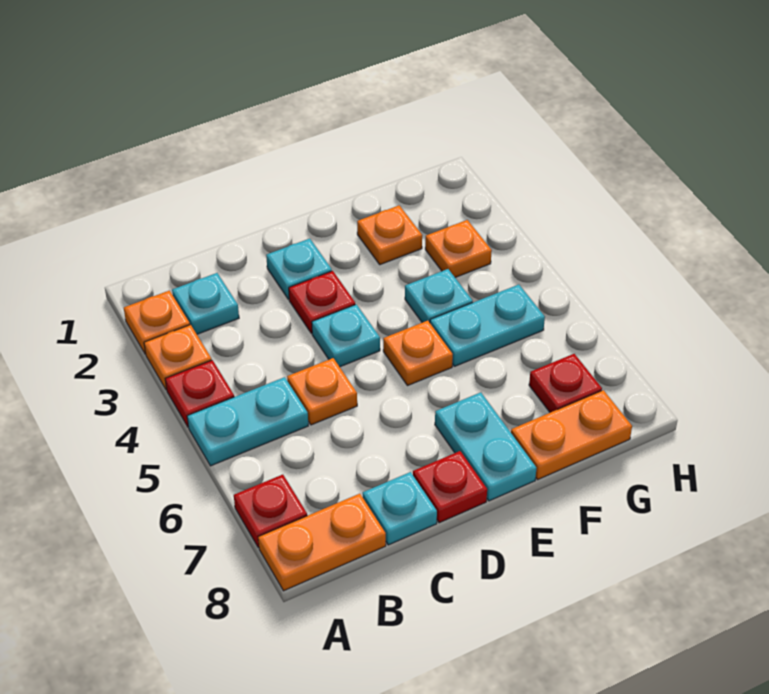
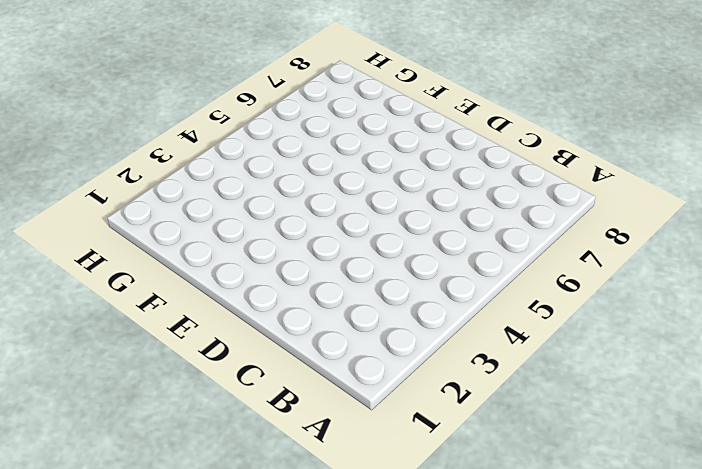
none -> orange plate A2 level 1
none -> orange plate A3 level 1
none -> red plate A4 level 1

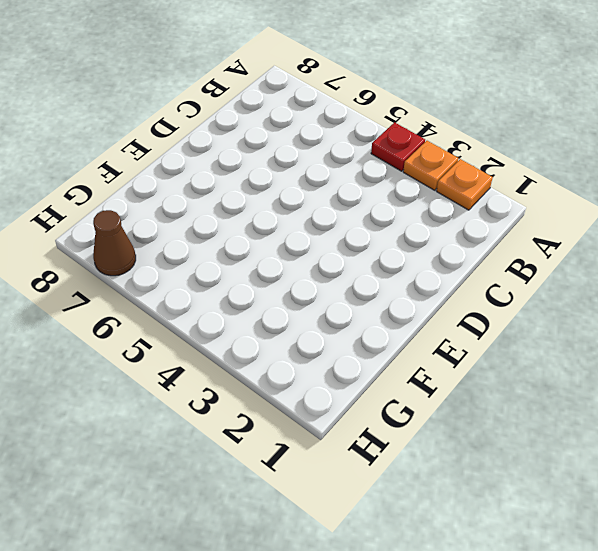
brown cone H7 level 1 -> none
none -> cyan plate A5:B5 level 1
none -> red plate A7 level 1
none -> orange plate A8:B8 level 1

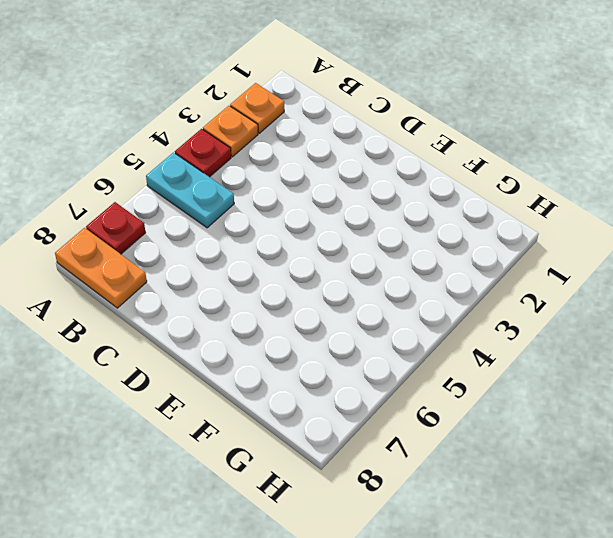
none -> cyan plate B2 level 1
none -> orange plate C5 level 1
none -> cyan plate C8 level 1

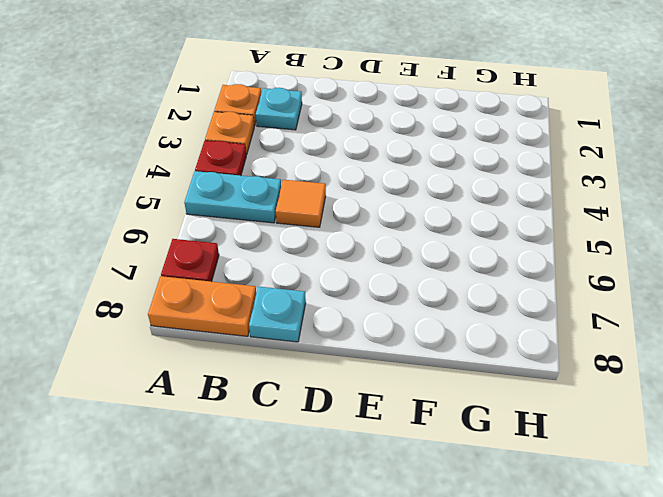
orange tile C5 level 1 -> orange plate C5 level 1
none -> cyan plate D2 level 1
none -> red plate D3 level 1
none -> cyan plate D4 level 1

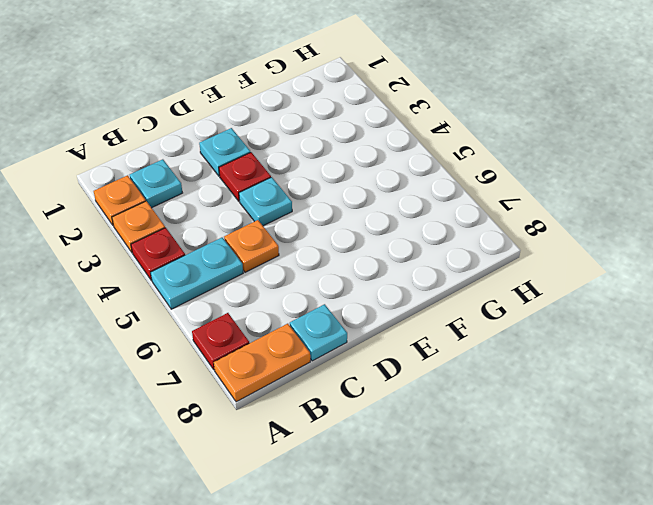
none -> red plate D8 level 1
none -> orange plate E5 level 1
none -> cyan plate E7:E8 level 1

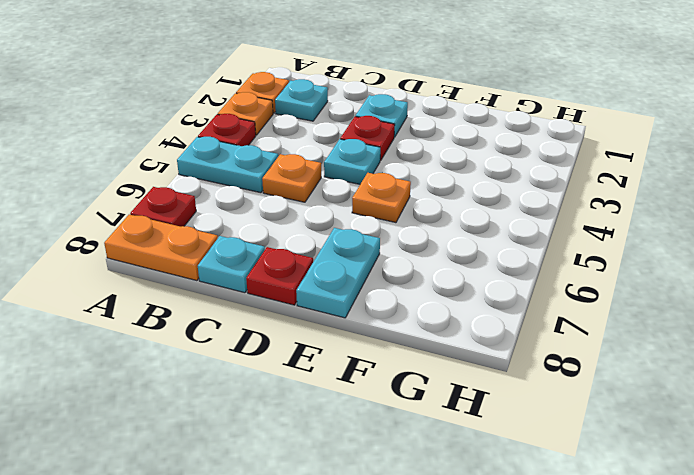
none -> orange plate F2 level 1
none -> cyan plate F4 level 1
none -> cyan plate F5:G5 level 1

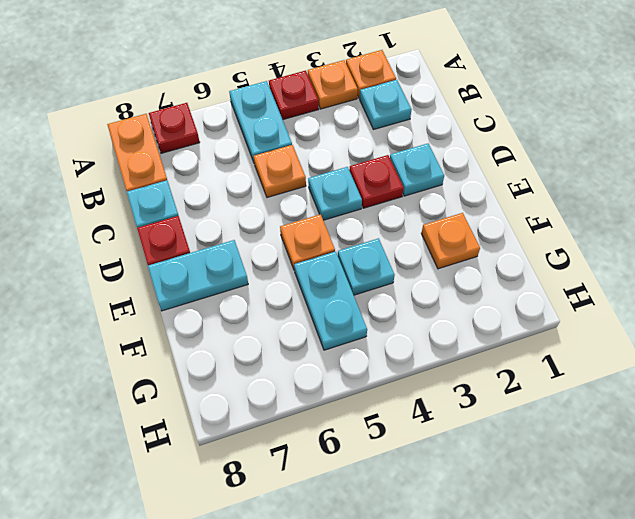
none -> orange plate F8:G8 level 1
none -> orange plate G3 level 1
none -> red plate G7 level 1

